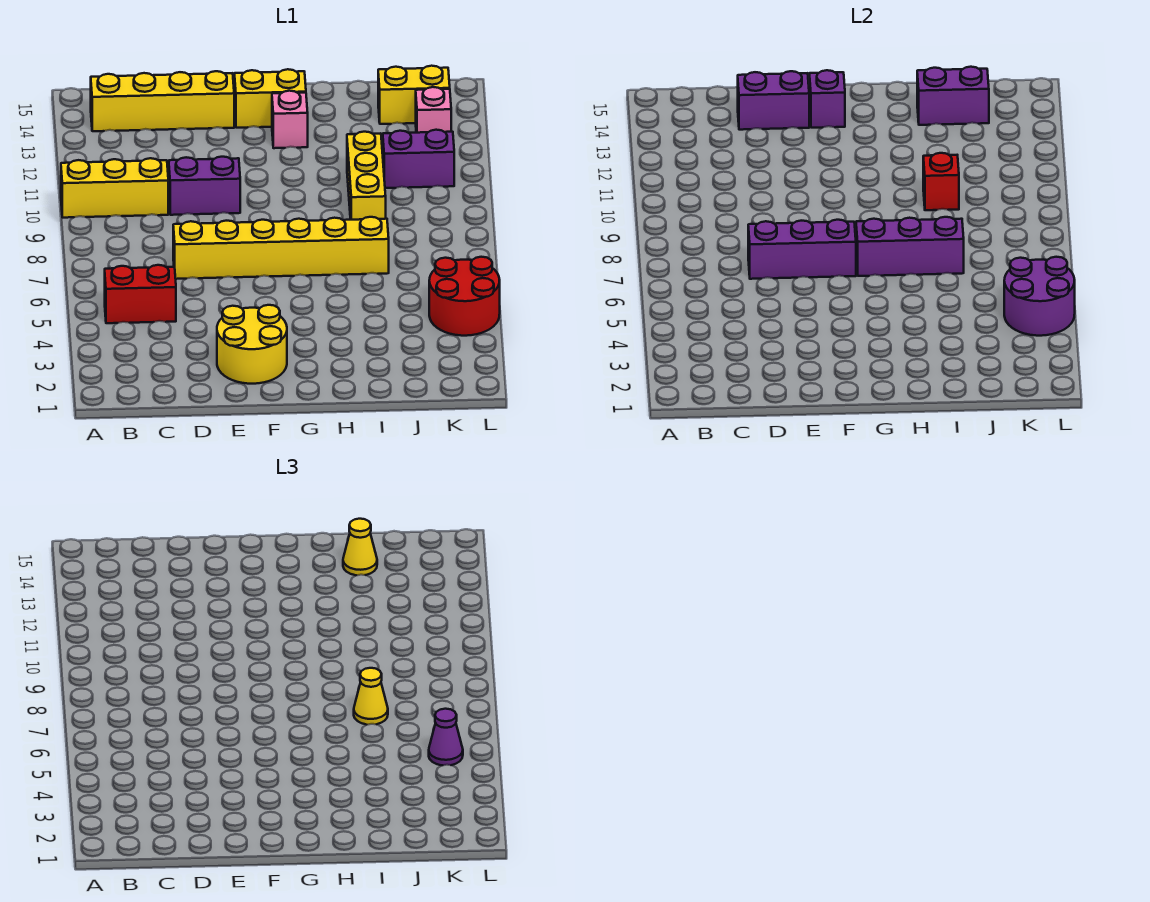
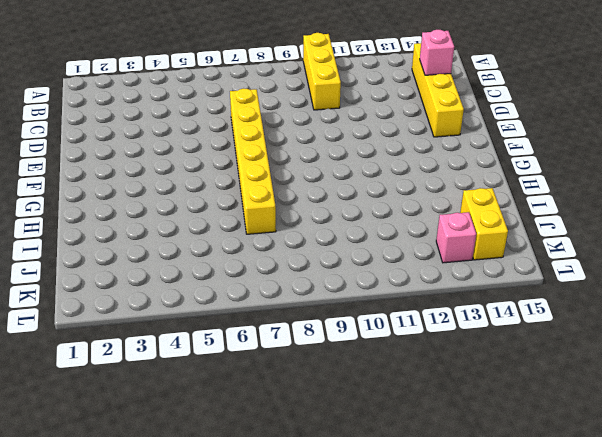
pink brick C14 level 2 -> pink brick G13 level 1
none -> red brick B5:C5 level 1
none -> purple brick D10:E10 level 1
none -> yellow round brick E2:F3 level 1

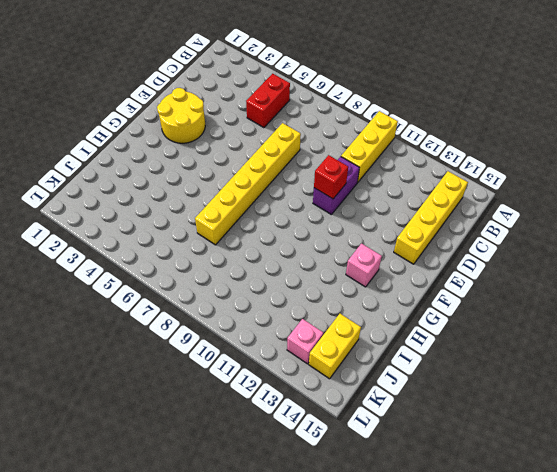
red brick E10 level 2 -> red brick I10 level 2
none -> yellow brick F14:G14 level 1
none -> yellow brick I9:I11 level 1
none -> purple brick J11:K11 level 1

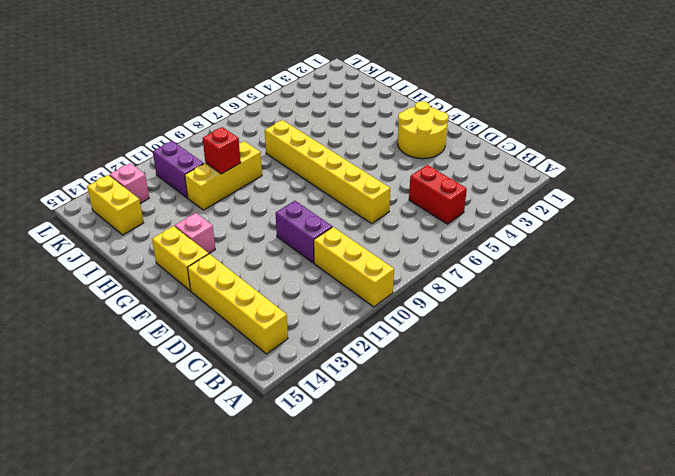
none -> red round brick K4:L5 level 1
none -> purple brick D7:F7 level 2
none -> purple brick D14:E14 level 2

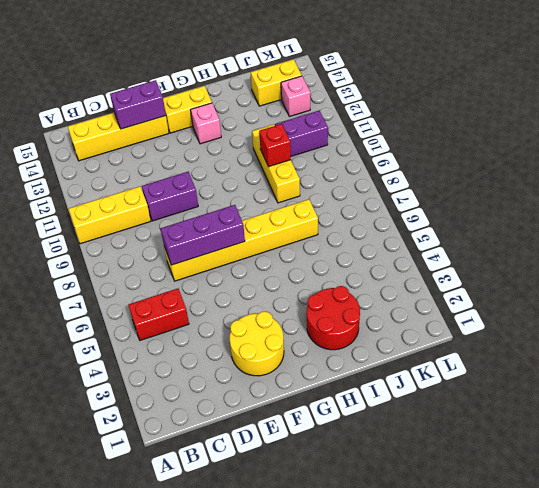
red round brick H2:I3 level 1 -> red round brick K4:L5 level 1
none -> purple brick F14 level 2
none -> purple brick G7:I7 level 2
none -> purple brick I14:J14 level 2

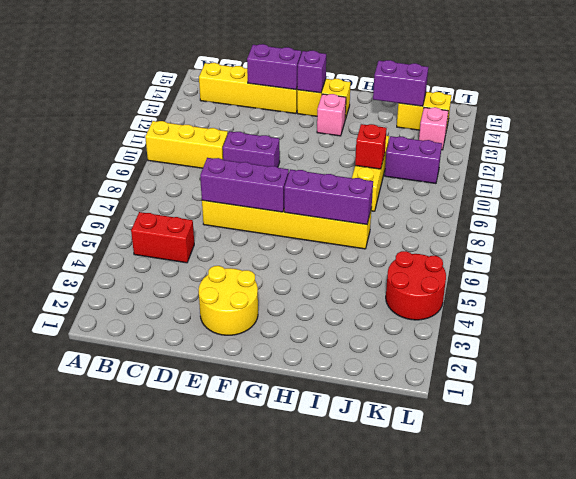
none -> purple round brick K4:L5 level 2
none -> yellow cone I7 level 3
none -> yellow cone I14 level 3

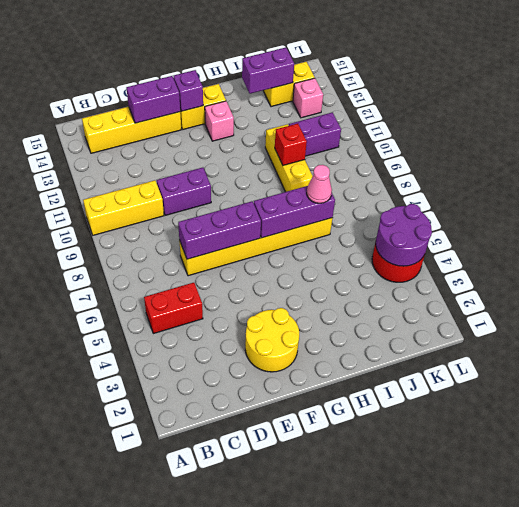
pink cone I7 level 3 -> yellow cone I7 level 3
none -> yellow cone I14 level 3
none -> purple cone K5 level 3

